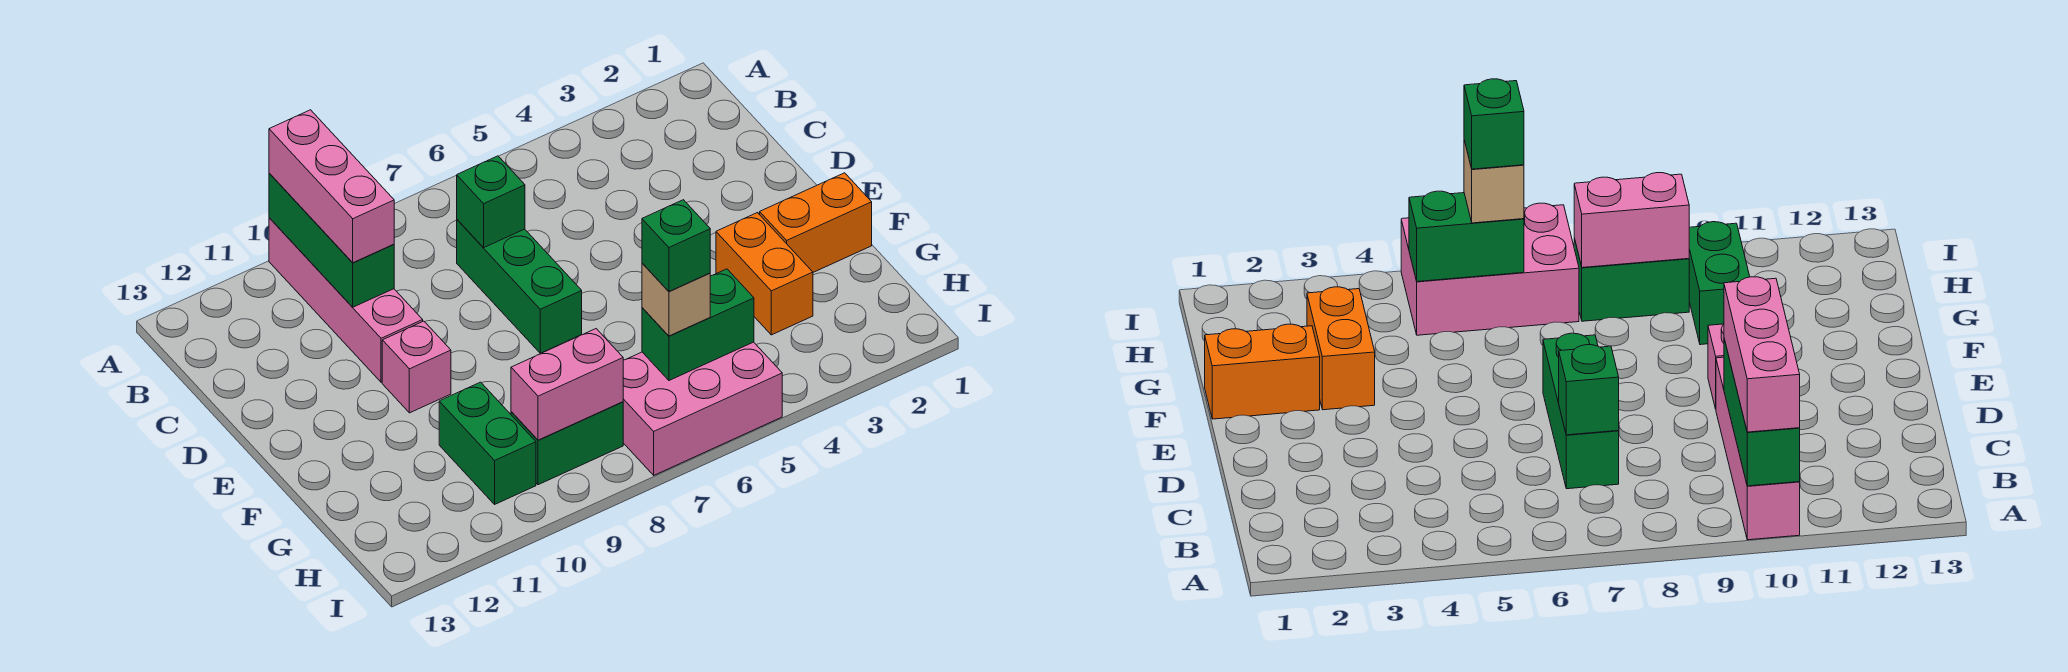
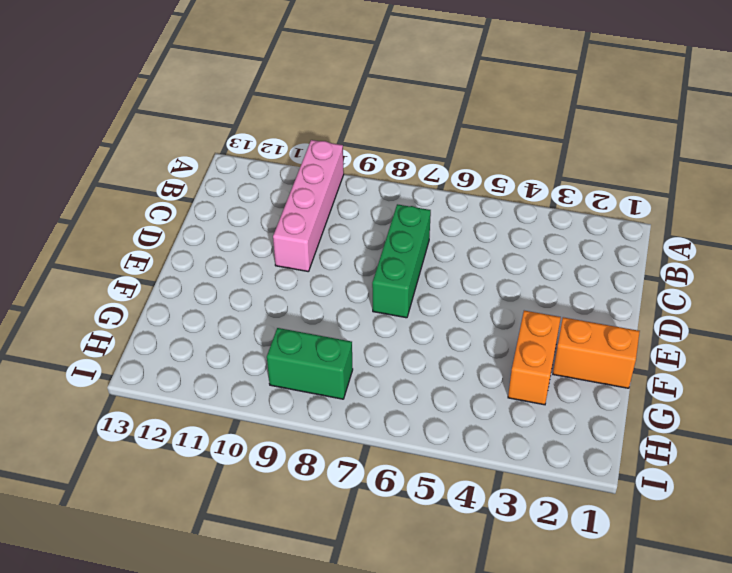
none -> pink brick E10 level 1
none -> green brick G10:H10 level 1
none -> pink brick H5:I7 level 1

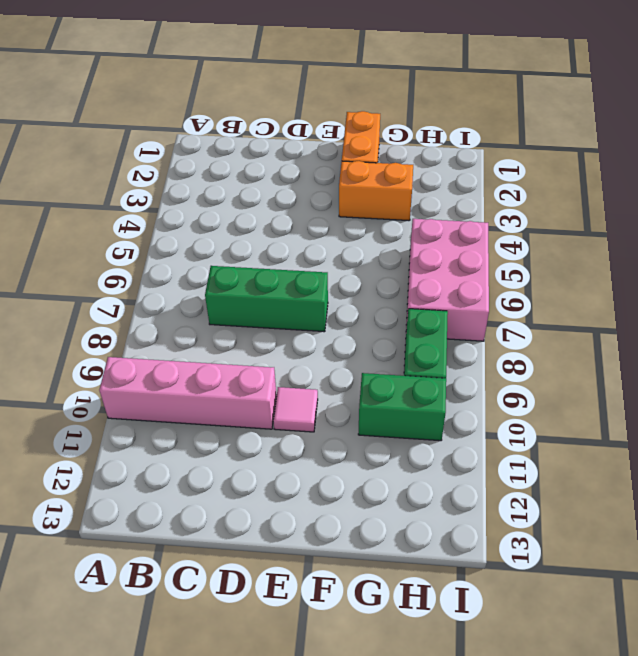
pink tile E10 level 1 -> pink brick E10 level 1
none -> green brick A10:C10 level 2
none -> green brick C7 level 2
none -> green brick H5:H6 level 2

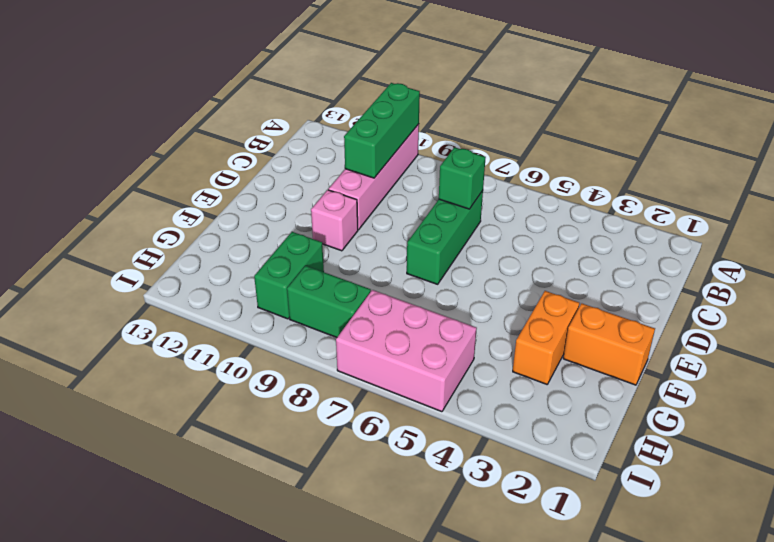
none -> green brick H5:H6 level 2
none -> pink brick H8:H9 level 2
none -> pink brick A10:C10 level 3

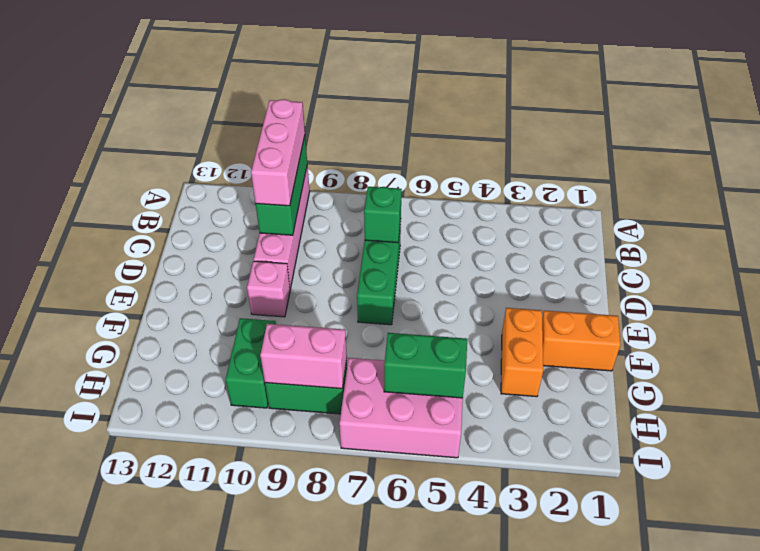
none -> tan brick H6 level 3
none -> green brick H6 level 4

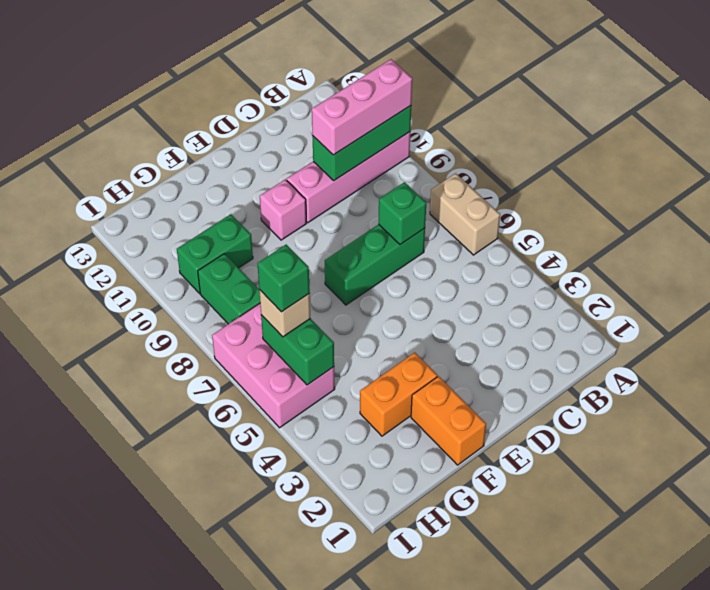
tan brick A6:A7 level 1 -> none
none -> pink brick H8:H9 level 2

